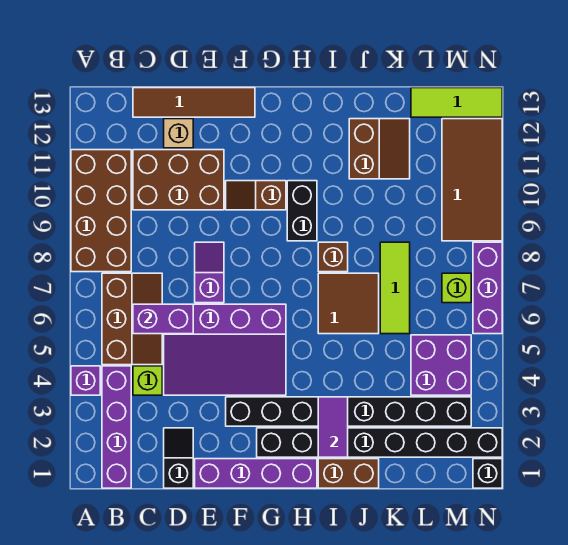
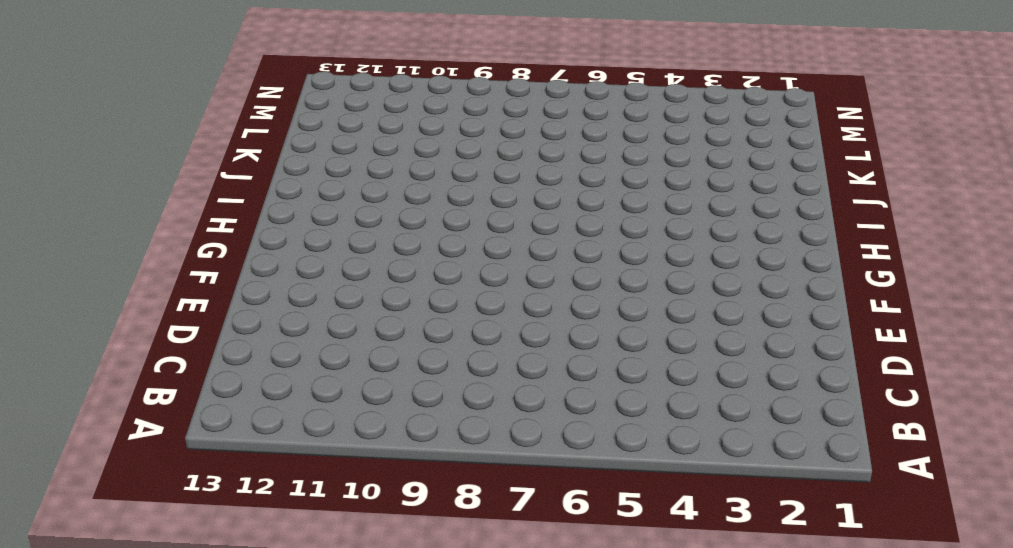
none -> purple brick A4 level 1
none -> brown brick A8:B11 level 1
none -> purple brick B1:B4 level 1

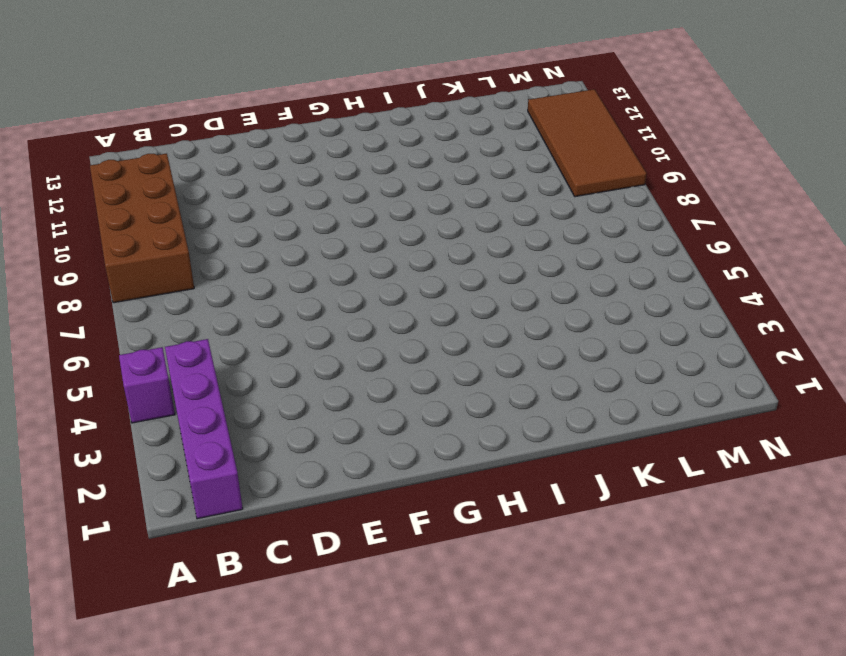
none -> brown slope B5:C7 level 1 top B
none -> lime brick C4 level 1
none -> brown brick C10:E11 level 1

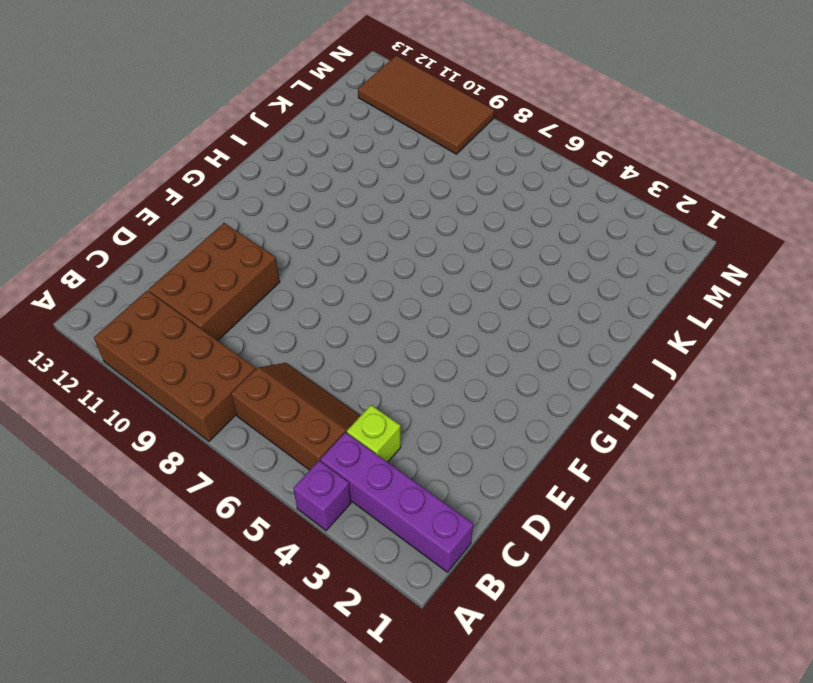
none -> brown tile C13:F13 level 1
none -> black slope D1:D2 level 1 top 1
none -> purple slope D4:G6 level 1 top 6

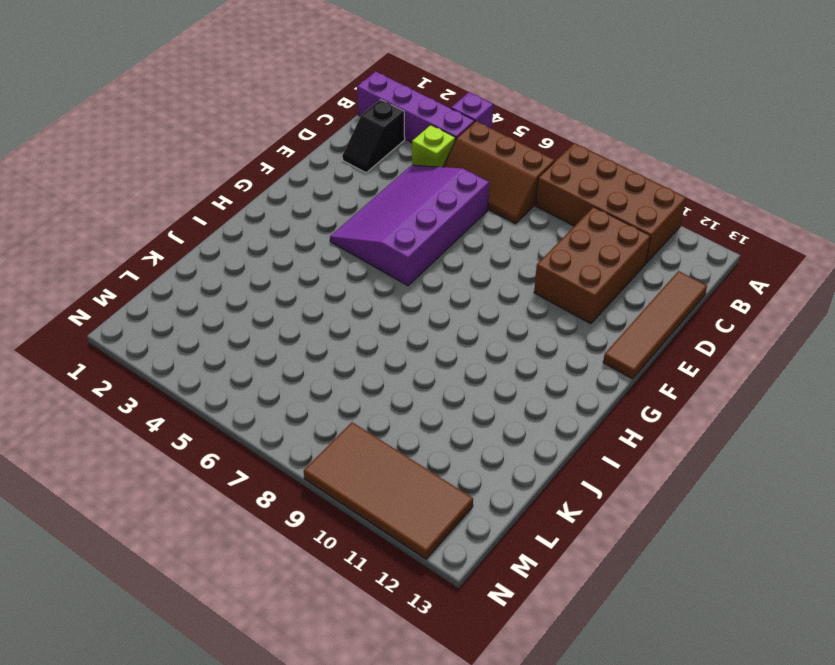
black slope C2:D2 level 1 top C -> black slope D1:D2 level 1 top 1
none -> tan brick D12 level 1
none -> purple brick E1:H1 level 1
none -> purple slope E7:E8 level 1 top 7

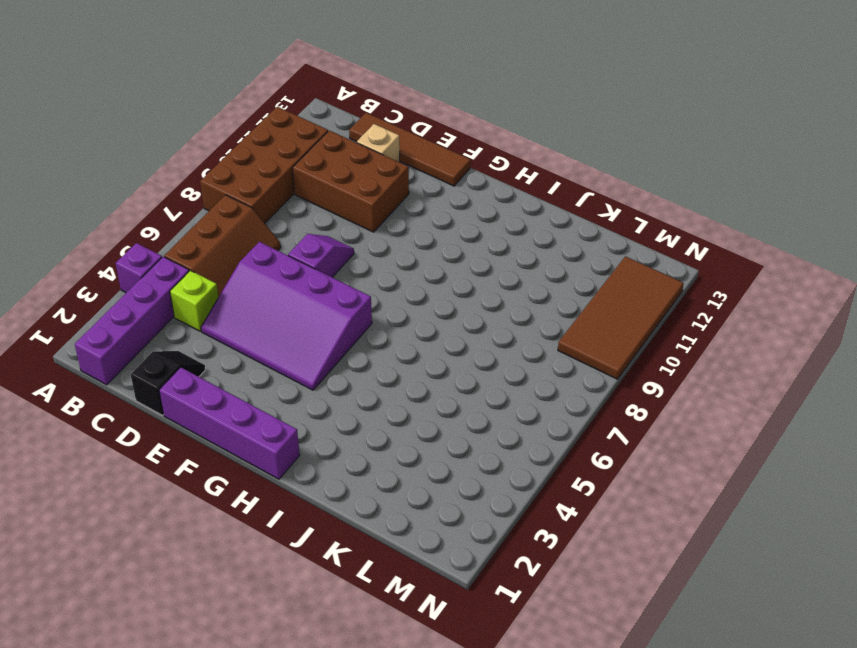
none -> black brick F3:M3 level 1
none -> brown slope F10:G10 level 1 top G
none -> black brick G2:N2 level 1

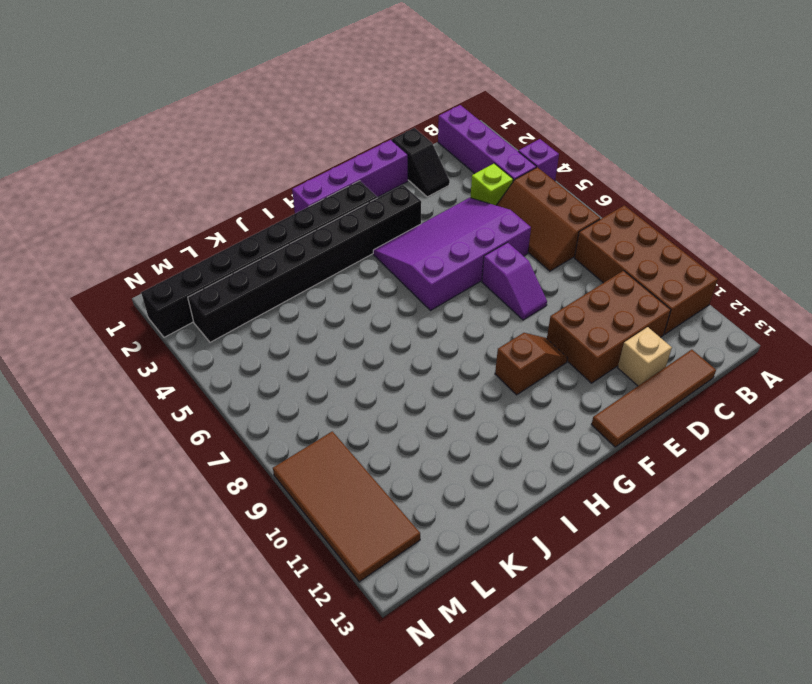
none -> black brick H9:H10 level 1
none -> brown brick I1:J1 level 1
none -> brown tile I6:J7 level 1

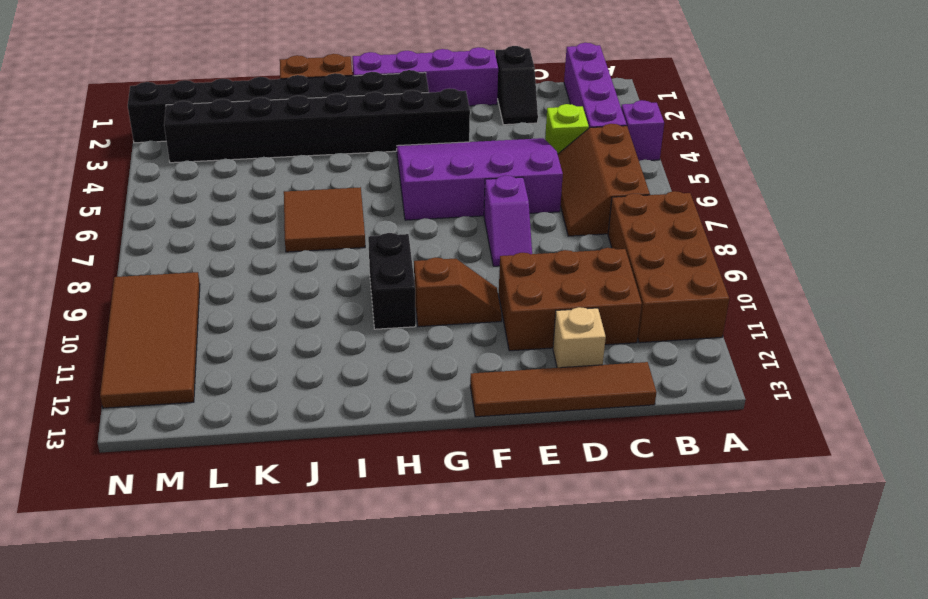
none -> brown brick I8 level 1
none -> brown slope J11:K12 level 1 top J
none -> lime tile K6:K8 level 1

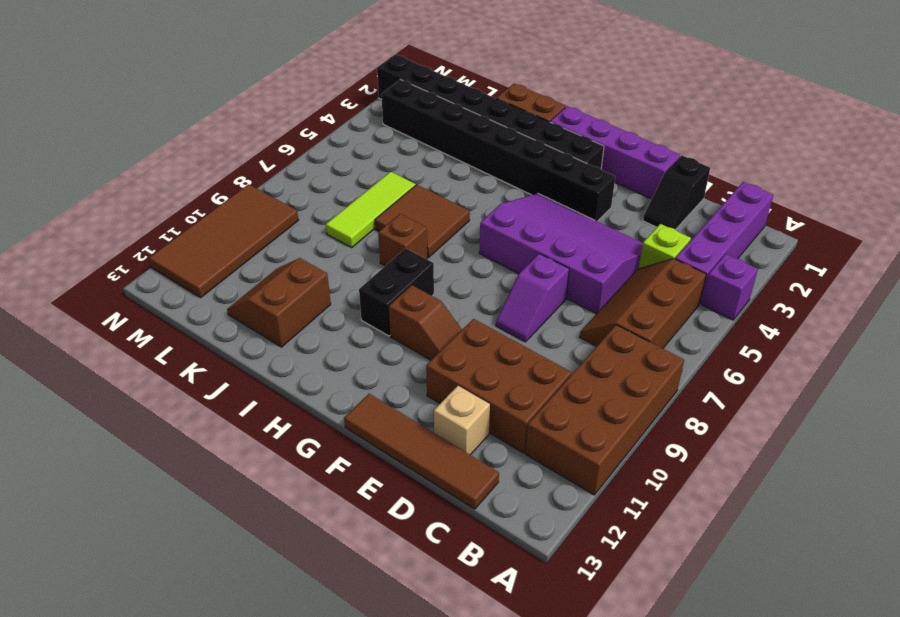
none -> purple brick L4:M5 level 1
none -> lime tile L13:N13 level 1
none -> lime brick M7 level 1

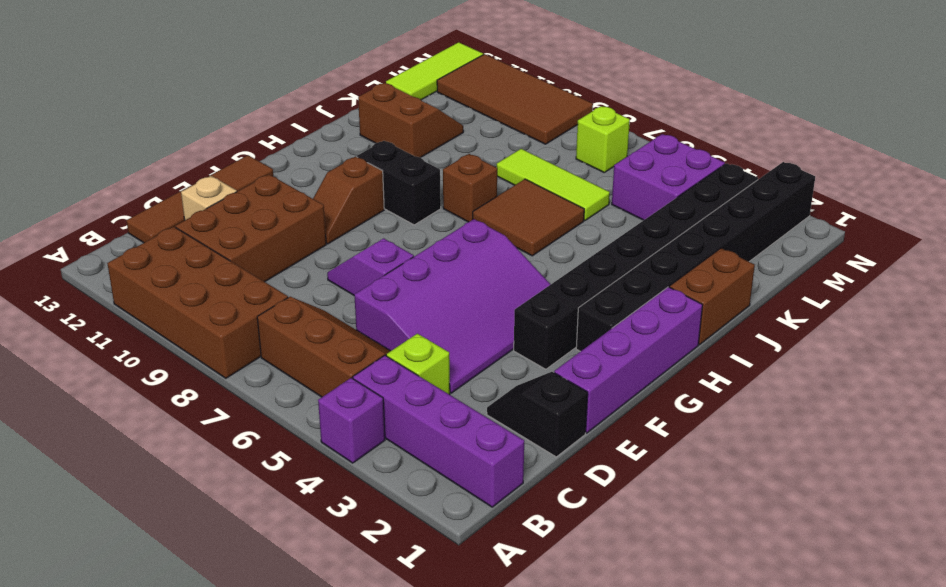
none -> black brick N1 level 1
none -> purple brick N6:N8 level 1
none -> purple brick C6:D6 level 2

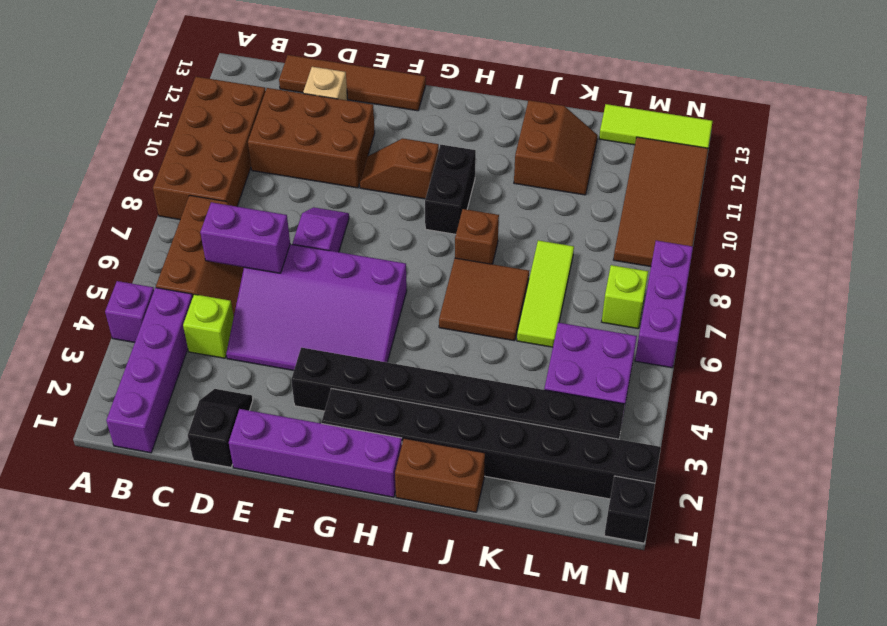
none -> purple tile I2:I3 level 2

